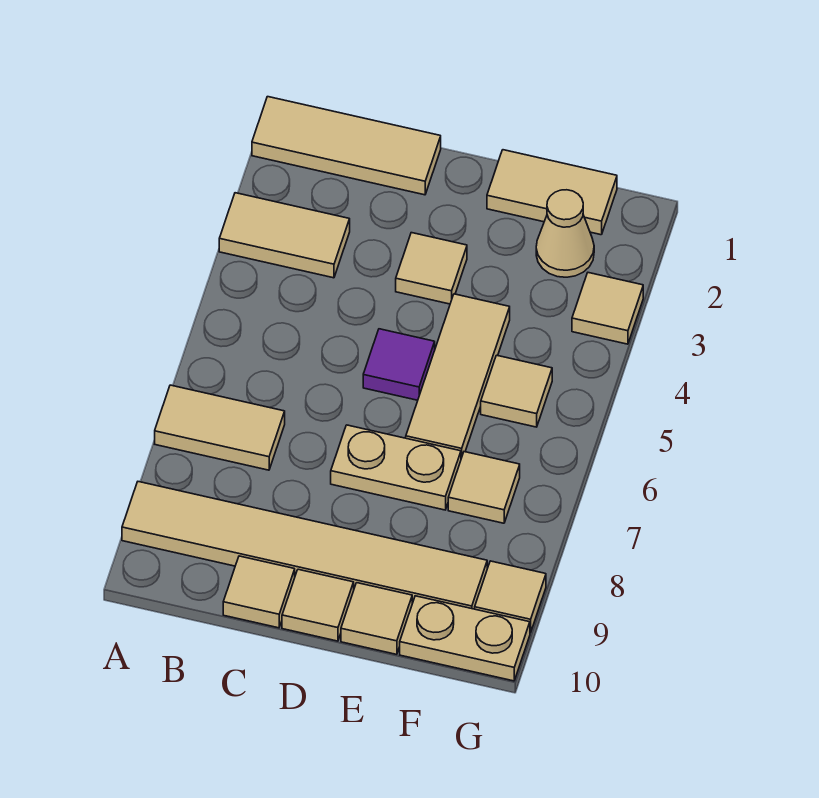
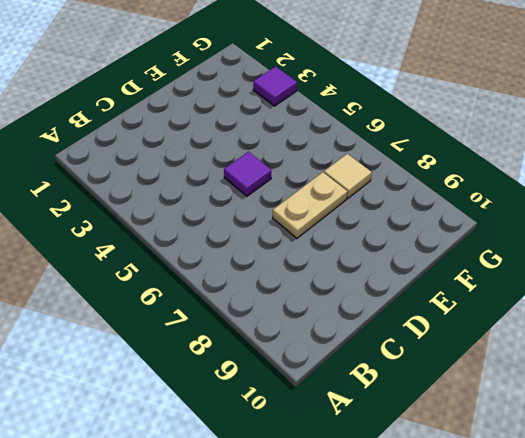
purple tile G3 level 1 -> tan tile G3 level 1
none -> tan tile A1:C1 level 1
none -> tan tile A3:B3 level 1
none -> tan tile A7:B7 level 1

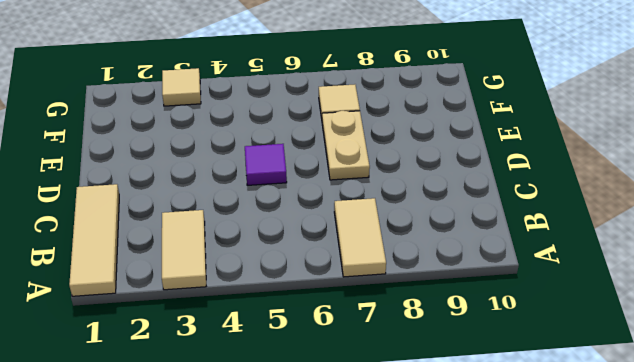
none -> tan tile A9:F9 level 1
none -> tan tile C10 level 1
none -> tan tile D3 level 1

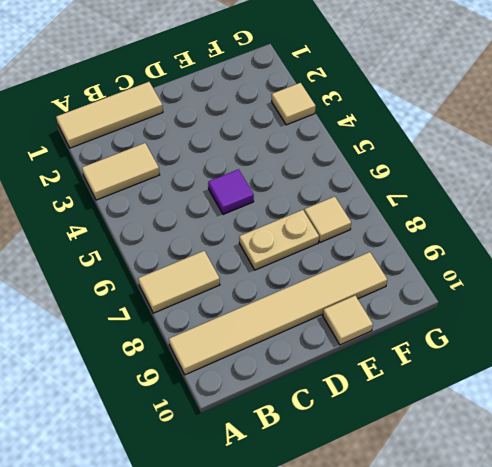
none -> tan tile C10 level 1
none -> tan tile D3 level 1
none -> tan tile D10 level 1

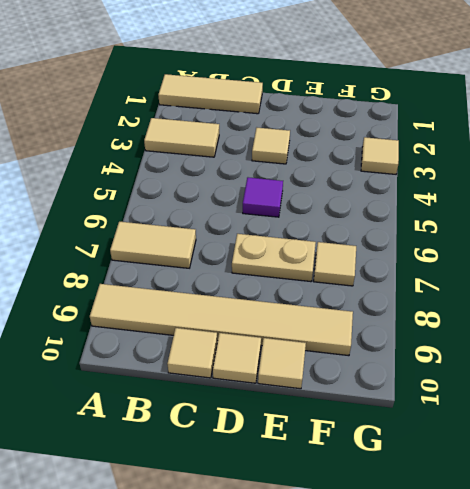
none -> tan tile E1:F1 level 1
none -> tan tile E4:E6 level 1
none -> tan cone F2 level 1

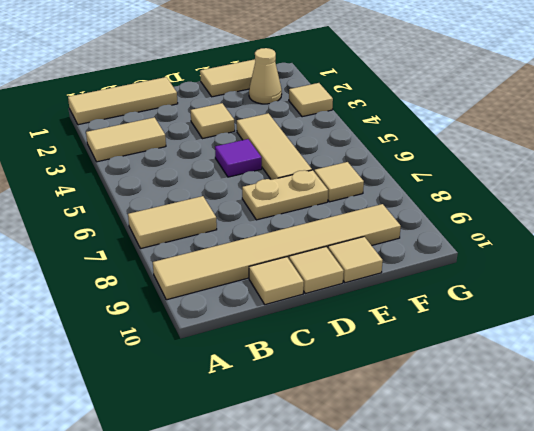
none -> tan tile F5 level 1
none -> tan plate F10:G10 level 1
none -> tan tile G9 level 1

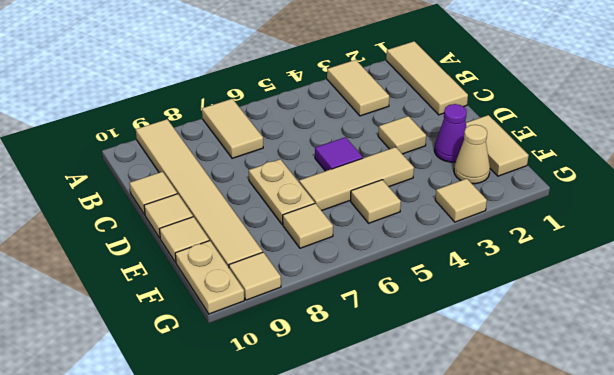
purple cone E2 level 1 -> none

